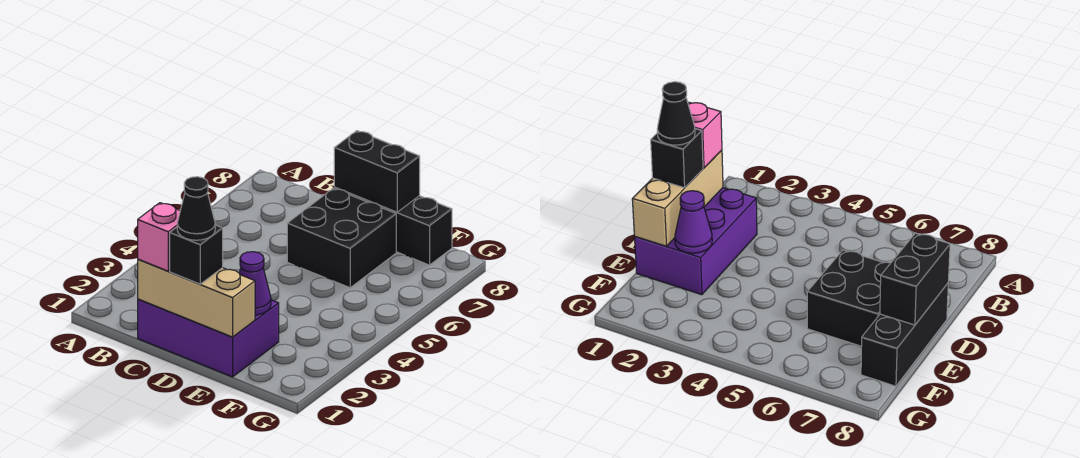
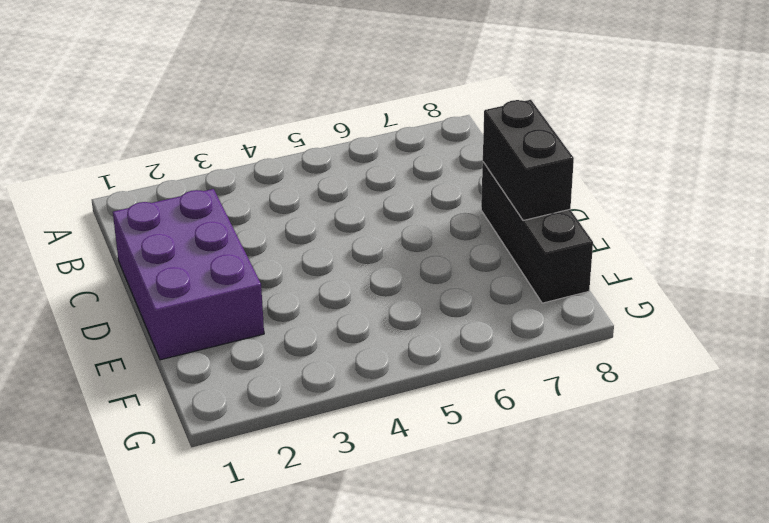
none -> black brick D6:E7 level 1
none -> tan brick C1:E1 level 2

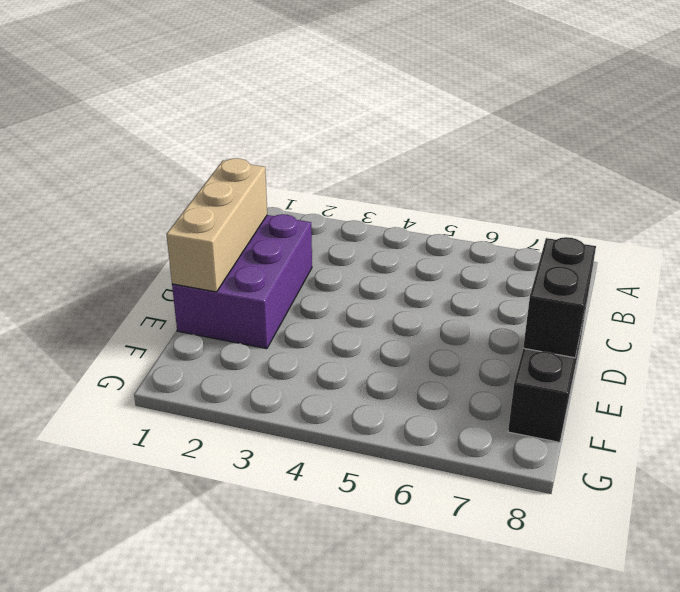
none -> black brick D6:E7 level 1
none -> purple cone E2 level 2

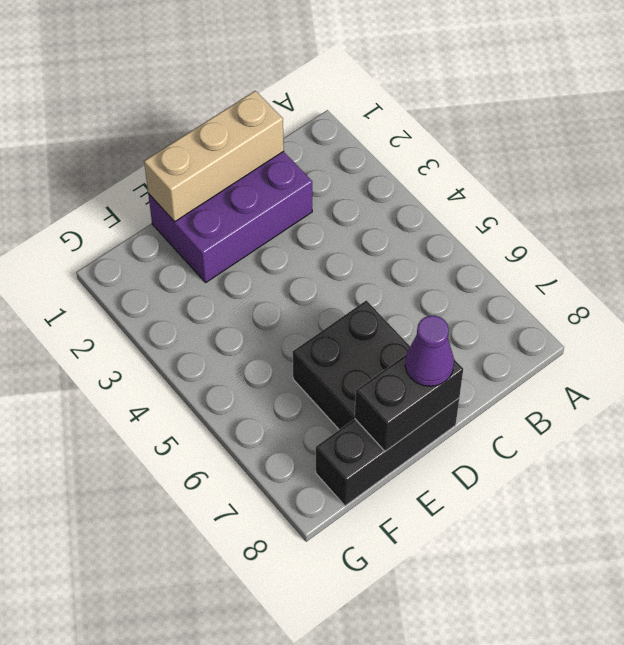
purple cone D8 level 3 -> purple cone E2 level 2
none -> pink brick C1 level 3
none -> black brick D1 level 3

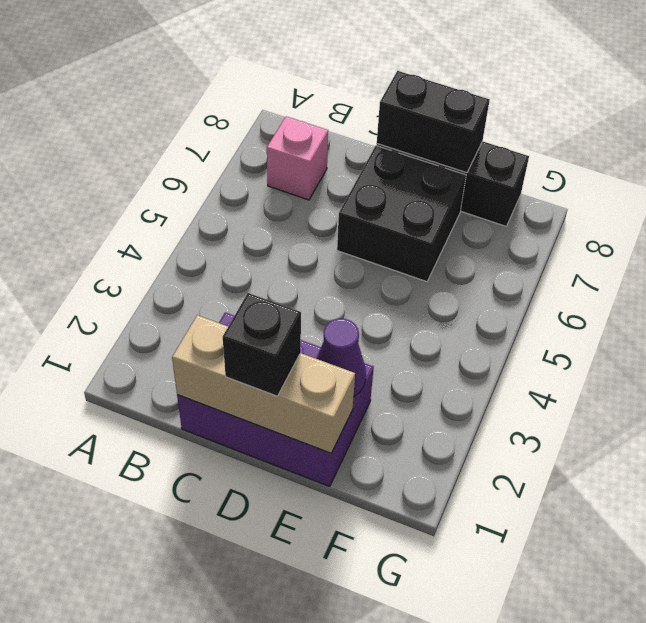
pink brick B7 level 1 -> pink brick C1 level 3
none -> black cone D1 level 4

